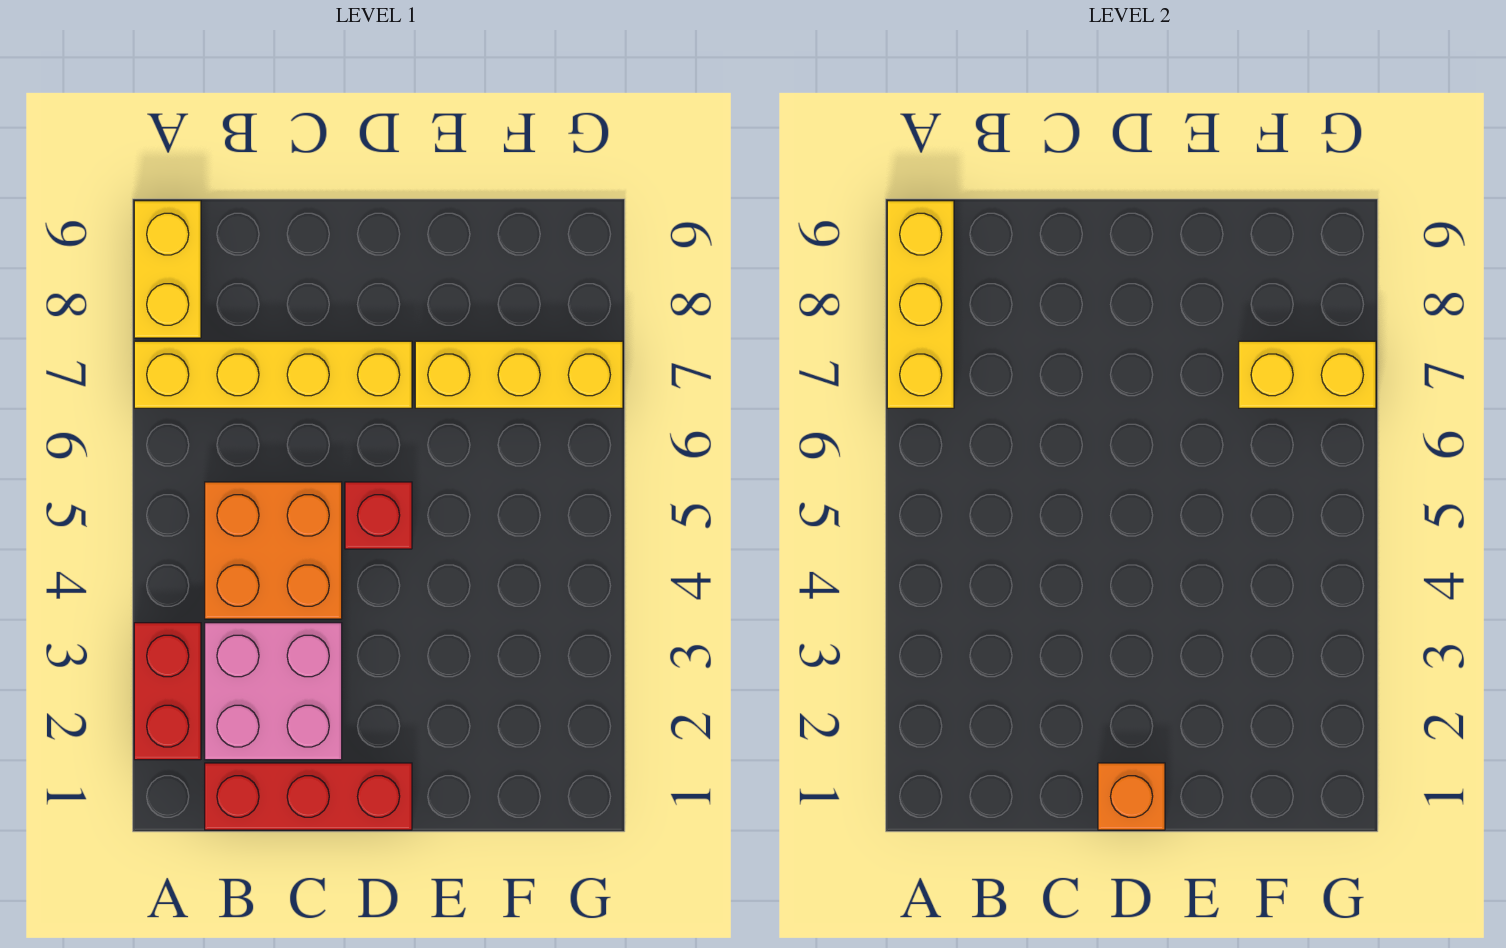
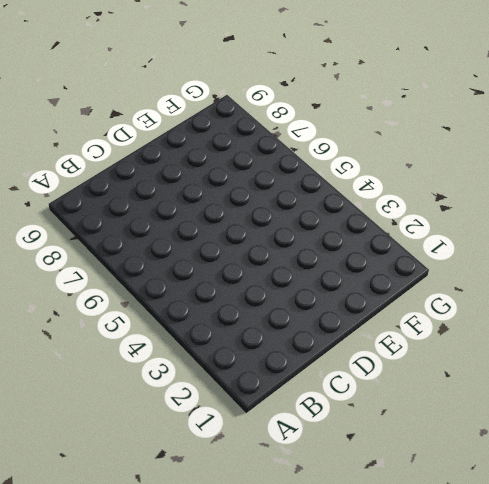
none -> red brick A2:A3 level 1
none -> yellow brick A7:D7 level 1

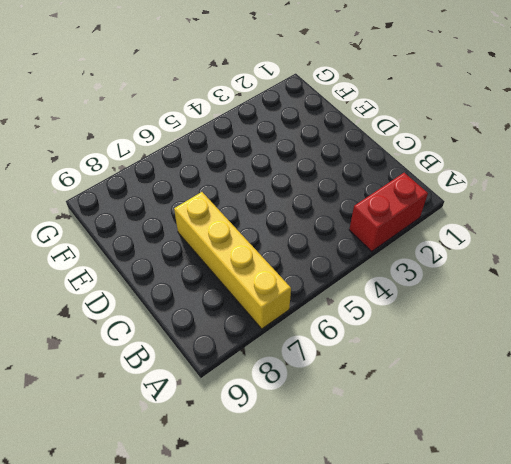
none -> yellow brick A8:A9 level 1
none -> red brick B1:D1 level 1

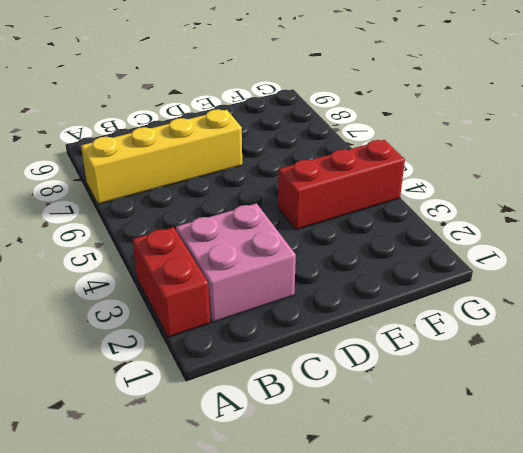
red brick E4:G4 level 1 -> red brick B1:D1 level 1
none -> yellow brick A8:A9 level 1
none -> orange brick B4:C5 level 1

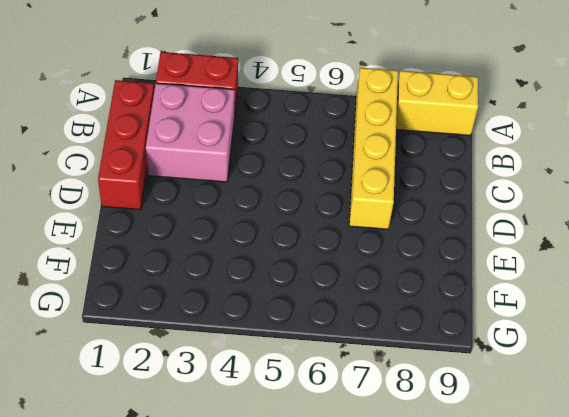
none -> orange brick B4:C5 level 1
none -> red brick D5 level 1

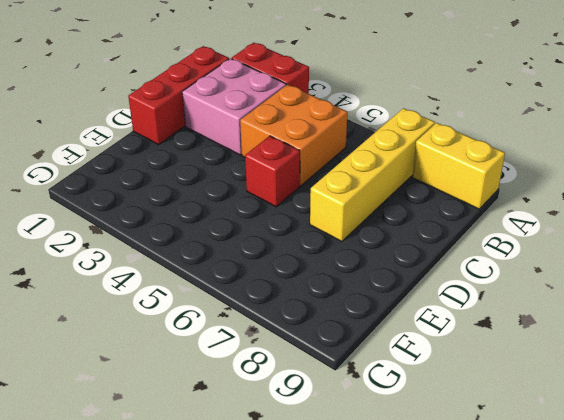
none -> yellow brick E7:G7 level 1
none -> yellow brick A7:A9 level 2

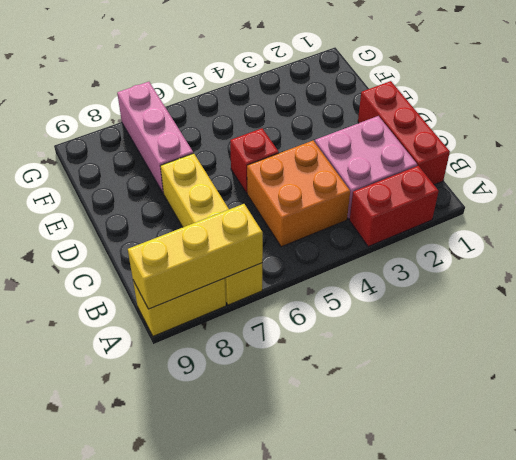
pink brick E7:G7 level 1 -> yellow brick E7:G7 level 1
none -> orange brick D1 level 2
none -> yellow brick F7:G7 level 2

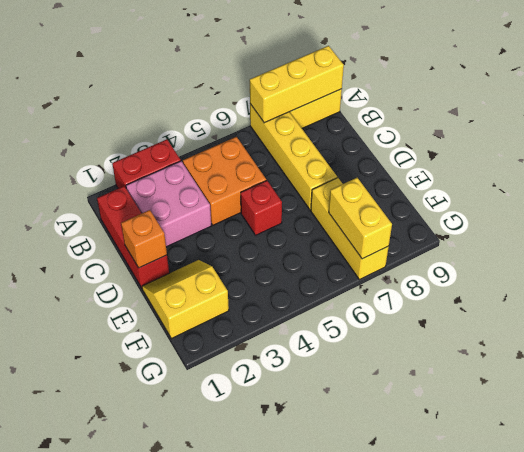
yellow slope E1:F2 level 1 top F -> none

